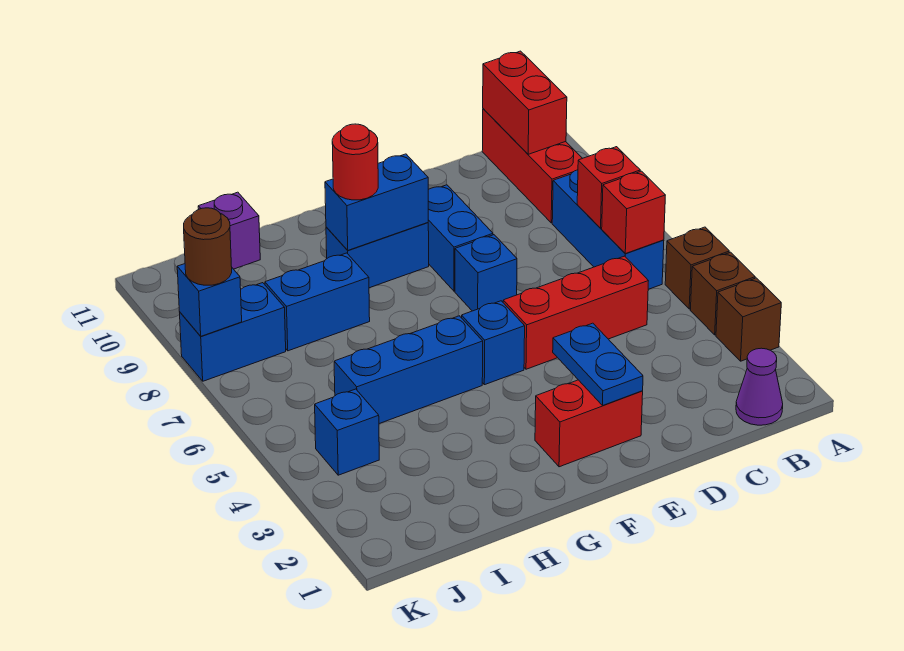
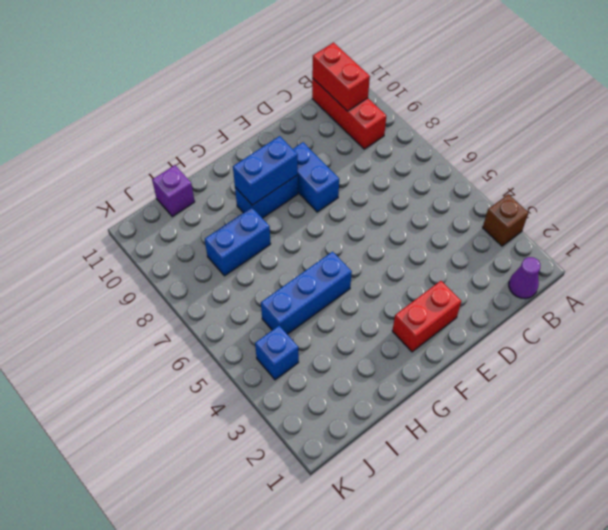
none -> brown brick A4 level 1
none -> brown brick A5 level 1
none -> blue brick B6:B8 level 1

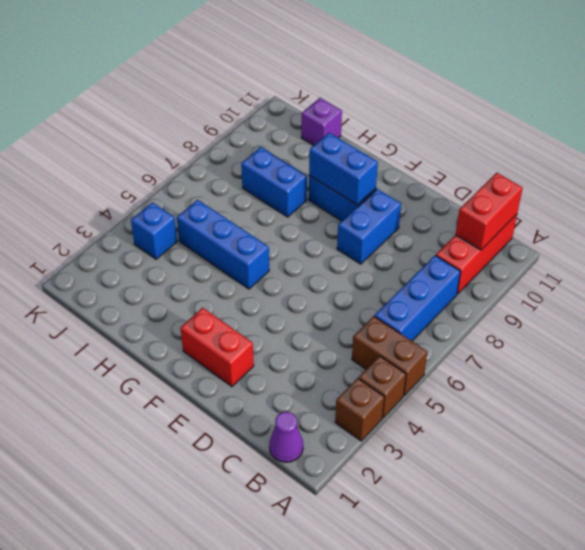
brown brick A5:B5 level 1 -> brown brick A5 level 1
none -> red brick C5:E5 level 1
none -> blue brick E7 level 1
none -> blue brick F5 level 1

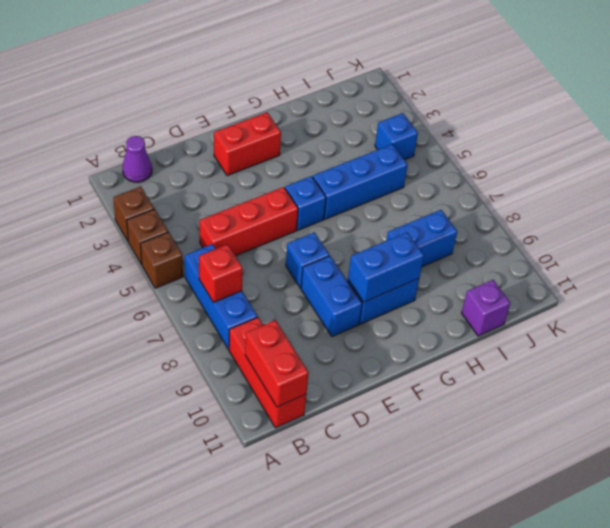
none -> blue brick J8:K8 level 1
none -> red brick B6 level 2
none -> blue plate E2:E3 level 2

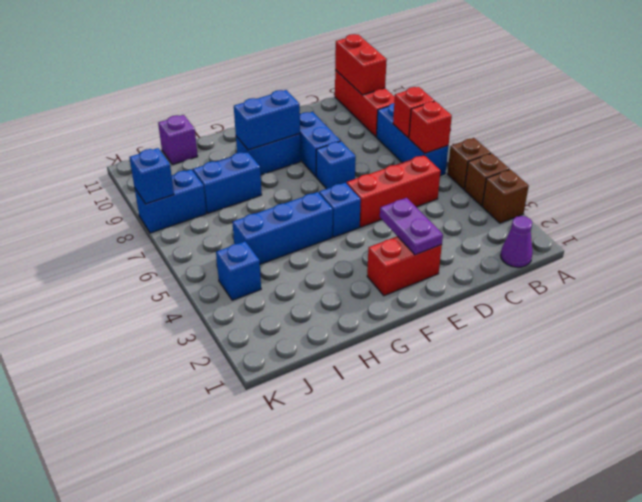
purple plate E2:E3 level 2 -> blue plate E2:E3 level 2
none -> red round brick G9 level 3
none -> brown round brick K8 level 3

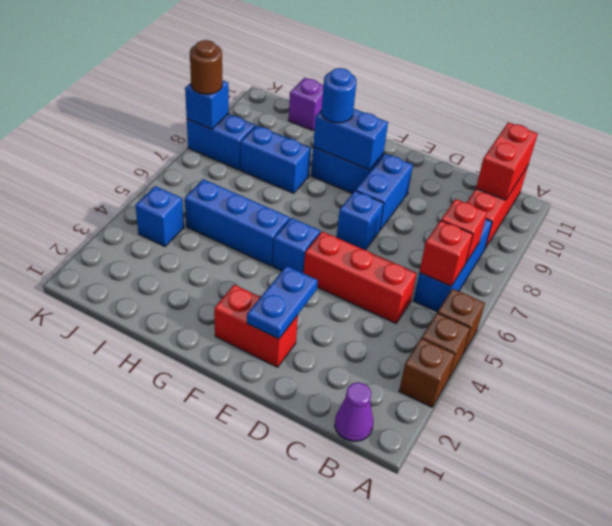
blue round brick G9 level 3 -> red round brick G9 level 3

